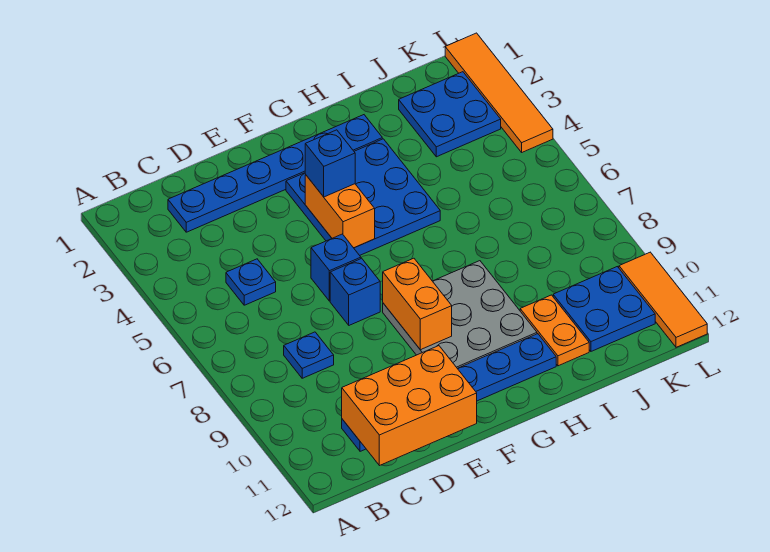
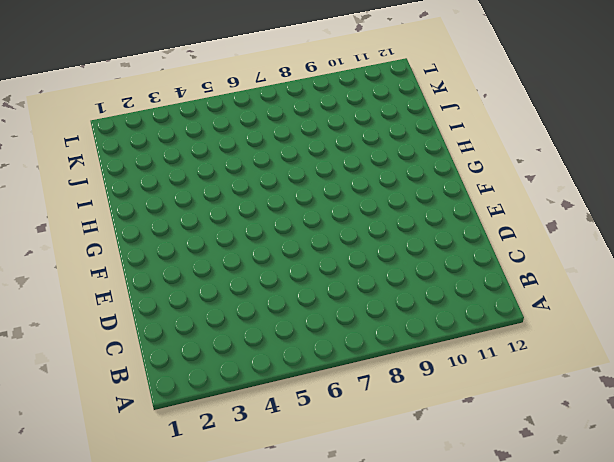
none -> blue plate C2:H2 level 1
none -> blue plate C5 level 1
none -> blue plate C8 level 1

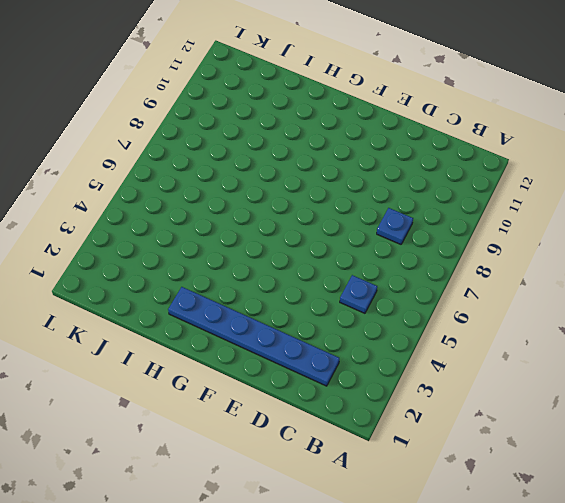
none -> blue plate C11:H11 level 1
none -> blue brick E6 level 1
none -> blue brick E7 level 1

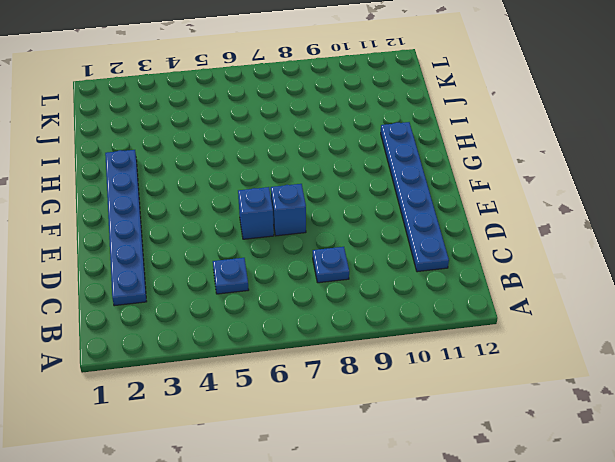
none -> blue plate F3:H5 level 1
none -> grey plate F8:H10 level 1
none -> orange plate I10:I11 level 1

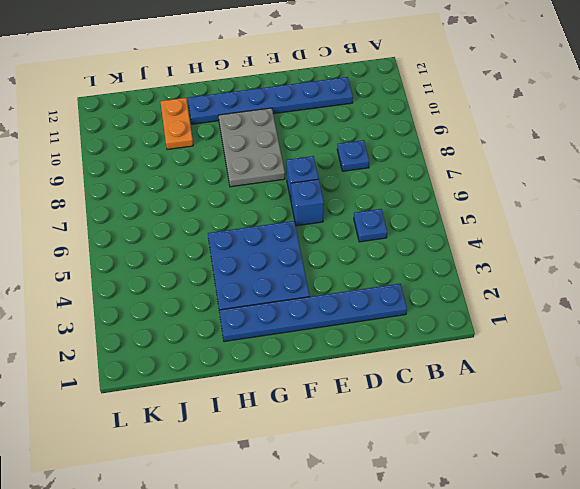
grey plate F8:G10 level 1 -> grey plate F8:H10 level 1
none -> blue plate J2:K3 level 1
none -> blue plate J10:K11 level 1
none -> orange tile L1:L4 level 1

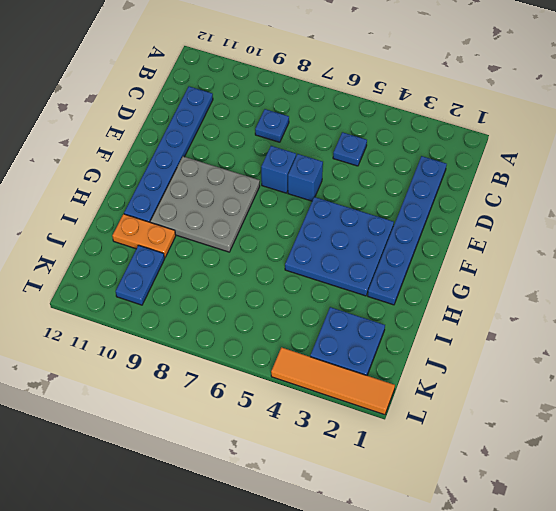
blue plate J10:K10 level 1 -> blue plate J10:K11 level 1
none -> orange tile L10:L12 level 1
none -> orange brick C11:E12 level 2
none -> orange brick F4:F5 level 2

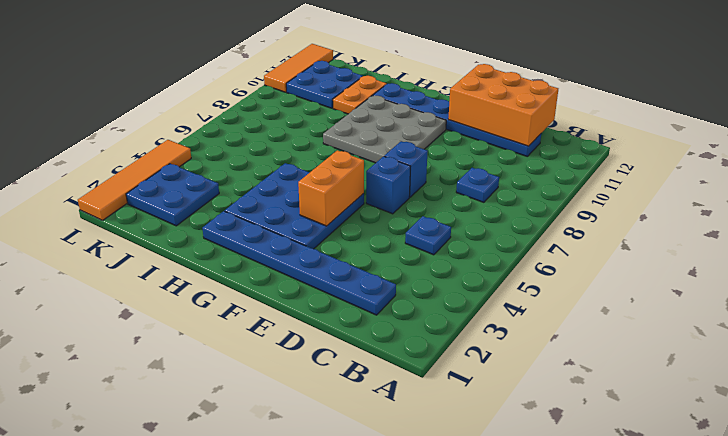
none -> orange brick F8:F9 level 2
none -> blue brick F4 level 3

